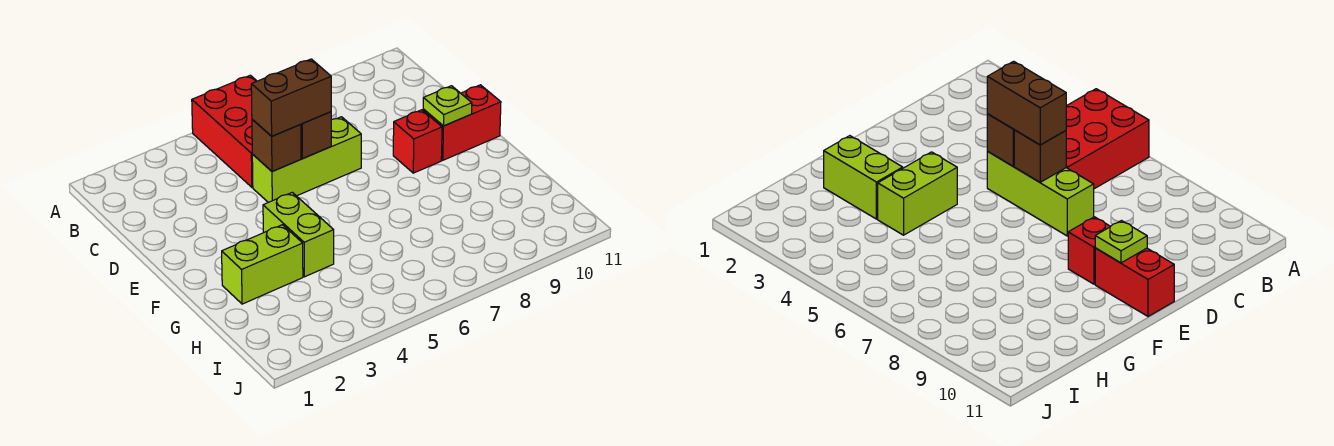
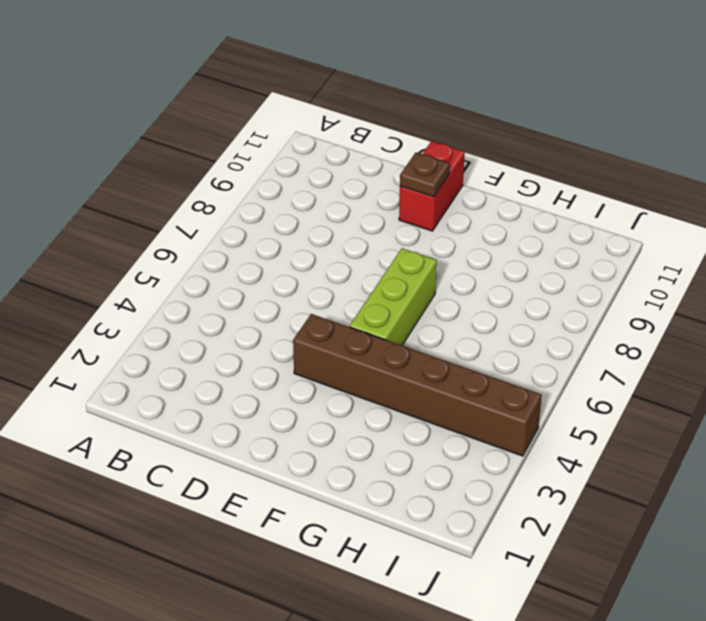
brown brick E4:J4 level 1 -> lime brick F4:G4 level 1
brown plate E10 level 2 -> lime plate E10 level 2
lime brick F5:F7 level 1 -> lime brick D5:D7 level 1
none -> red brick A5:C6 level 1
none -> red brick E9 level 1

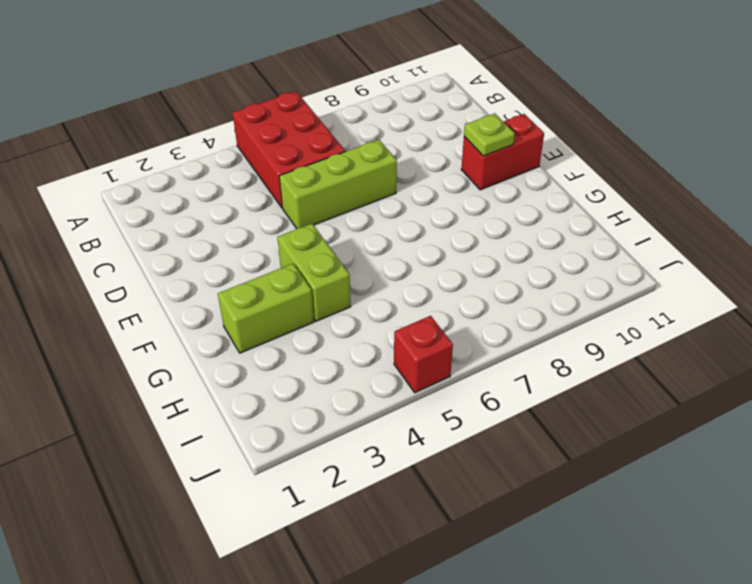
red brick J5 level 1 -> red brick E9 level 1
none -> brown brick D5 level 2
none -> brown brick D6 level 2

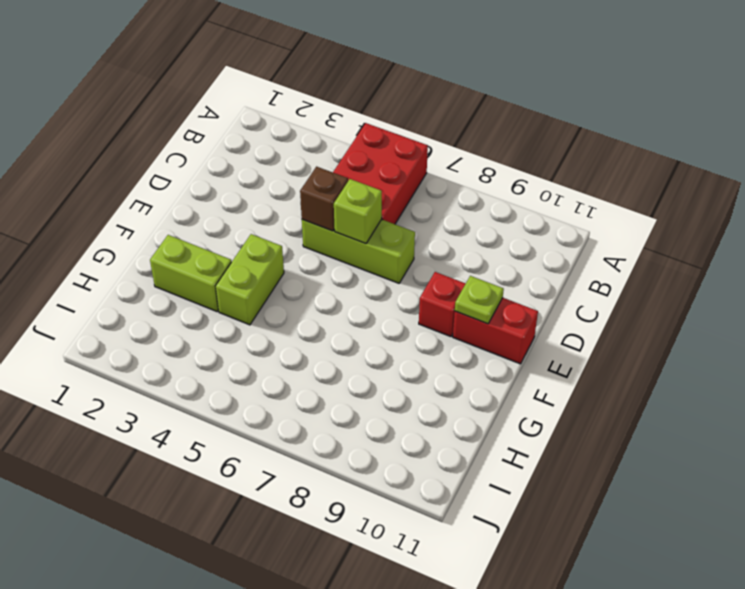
lime brick D6 level 2 -> brown brick D6 level 2
none -> brown brick D5:D6 level 3

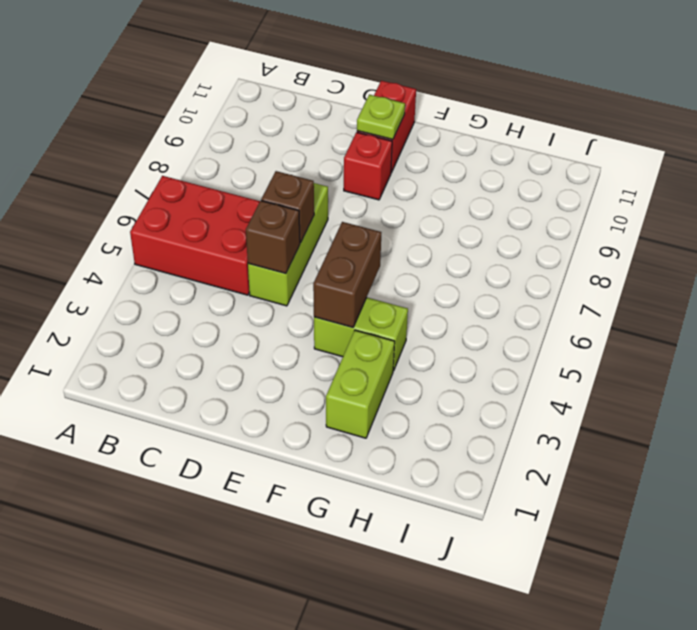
brown brick F4:F5 level 2 -> brown brick D5:D6 level 3

